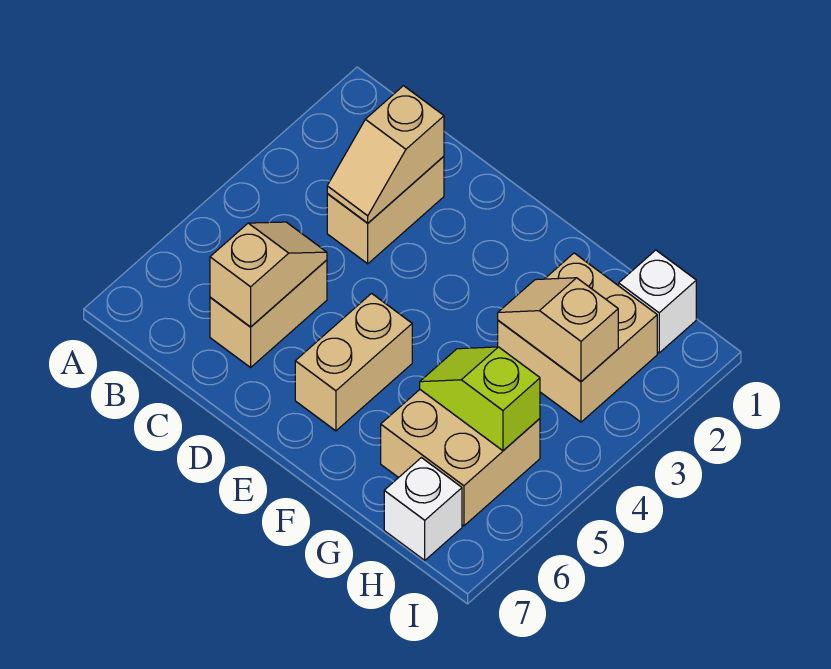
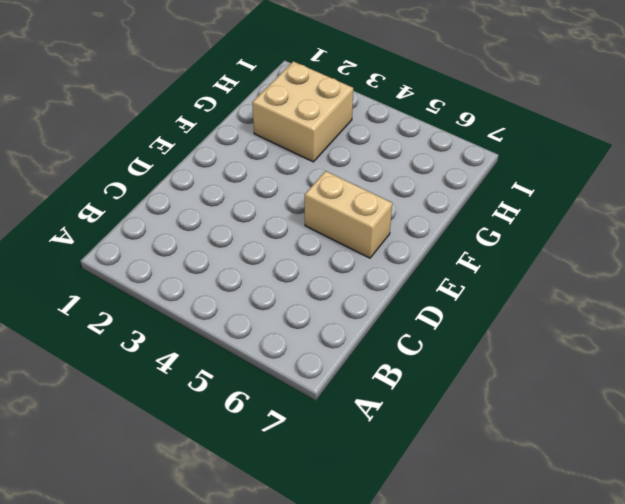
none -> tan brick C2:C3 level 1
none -> tan brick C5:C6 level 1

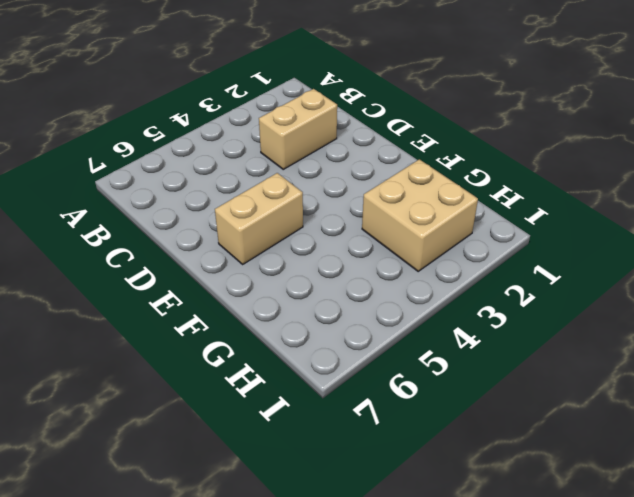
none -> tan brick C5:C6 level 1
none -> tan brick G5:H6 level 1

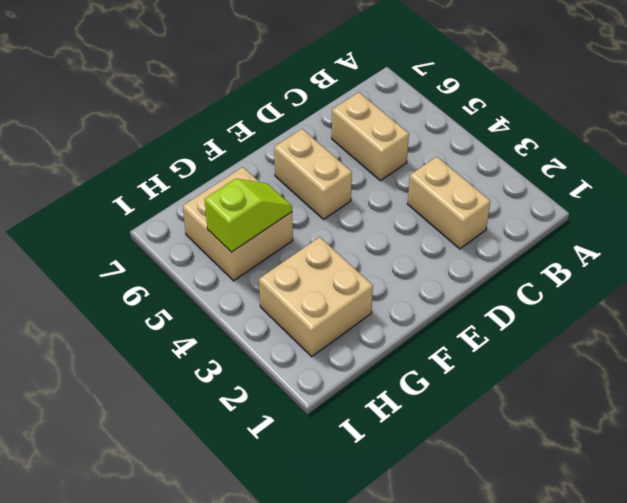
none -> white brick H1 level 1
none -> white brick H7 level 1

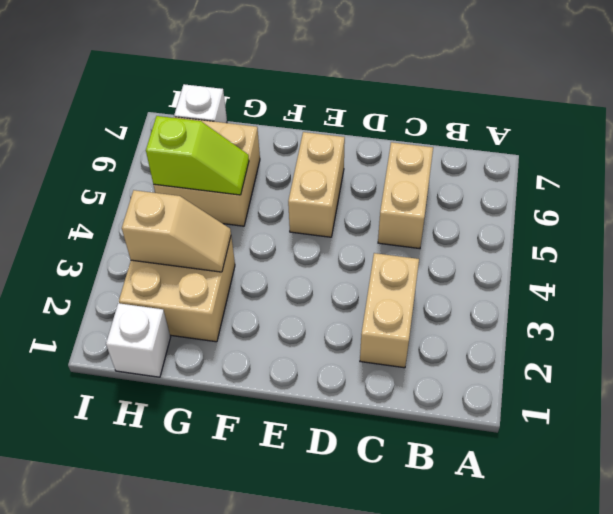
none -> tan slope C2:C3 level 2 top 2
none -> tan slope C5:C6 level 2 top 6

